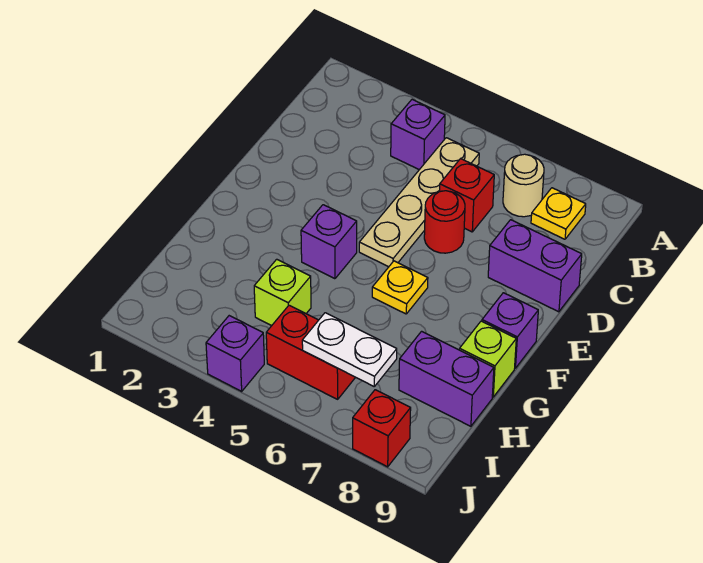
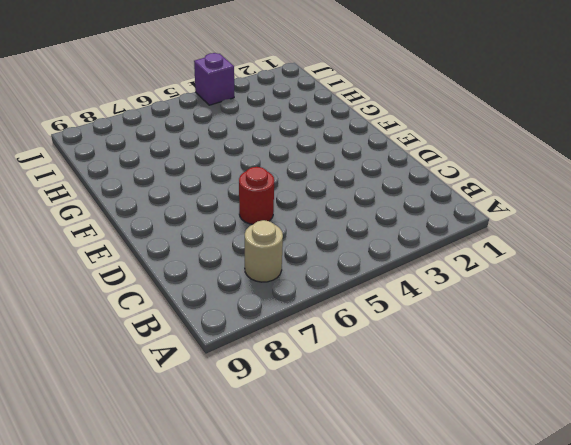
none -> purple brick B4 level 1
none -> tan plate B5:E5 level 1
none -> yellow plate B8 level 1

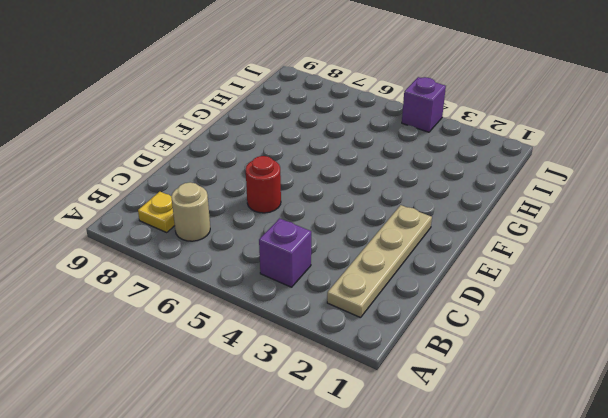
tan plate B2:E2 level 1 -> tan plate B5:E5 level 1
none -> red brick C6 level 1
none -> purple brick D8:D9 level 1
none -> purple brick F4 level 1

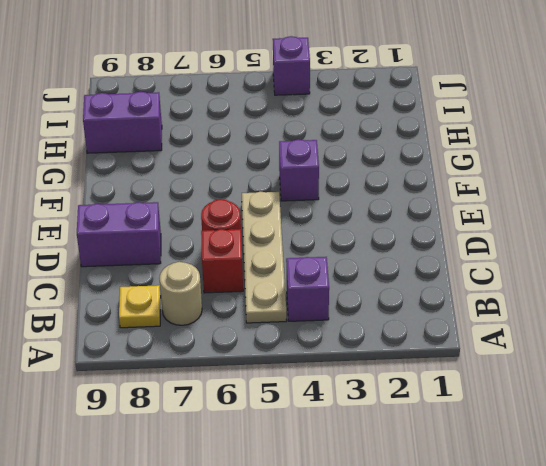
none -> yellow plate F6 level 1
none -> purple brick F9 level 1
none -> lime brick G9 level 1

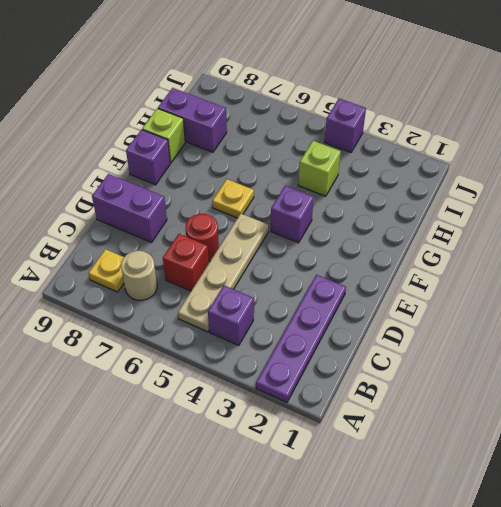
purple plate A2:D2 level 1 -> none
none -> red brick I5:I6 level 1
none -> red brick J8 level 1
none -> white plate I6:I7 level 2

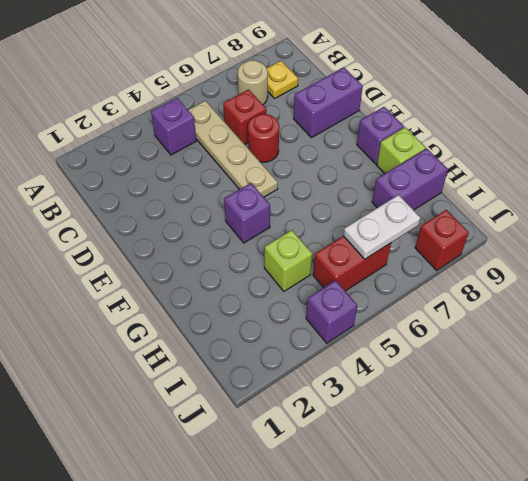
none -> yellow plate F6 level 1

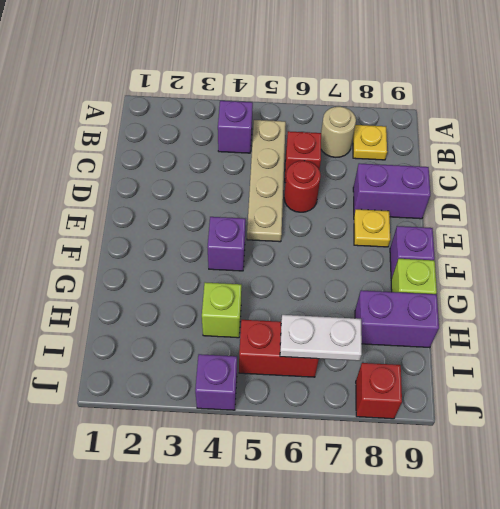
yellow plate E8 level 1 -> yellow plate F6 level 1

